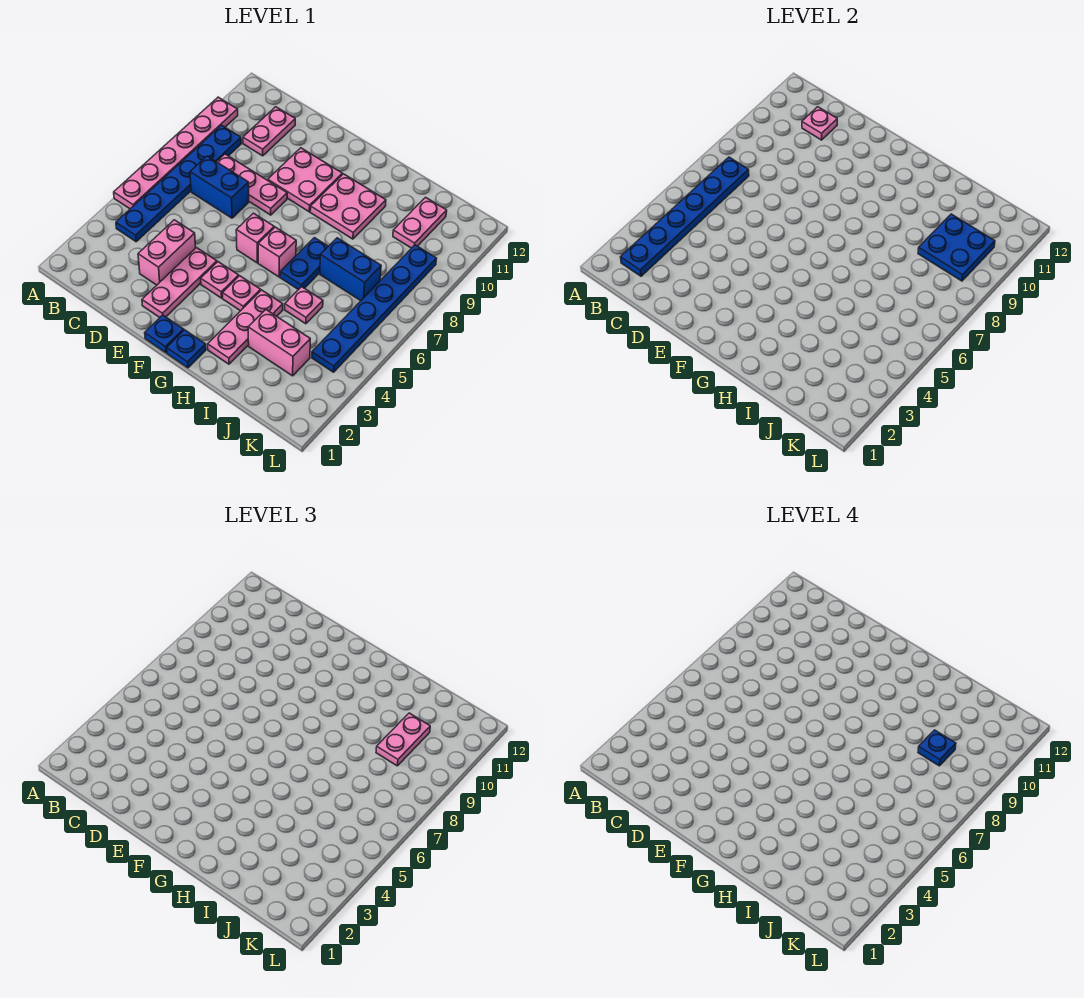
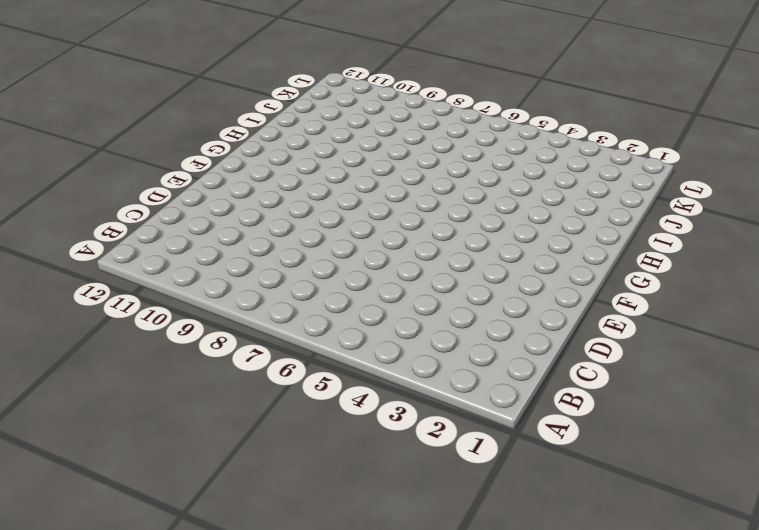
none -> pink plate A5:A10 level 1
none -> blue plate B4:B9 level 1
none -> blue brick C7:D7 level 1

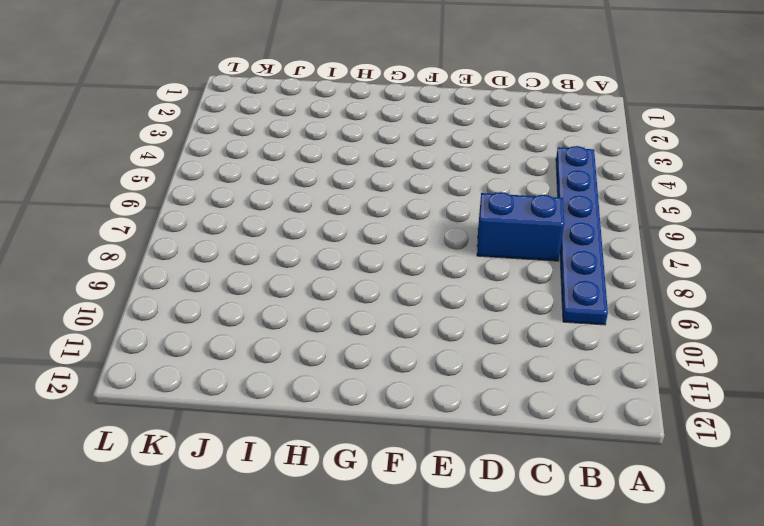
none -> pink plate A5:A10 level 1
none -> pink plate C8:E8 level 1
none -> pink plate C10:C11 level 1

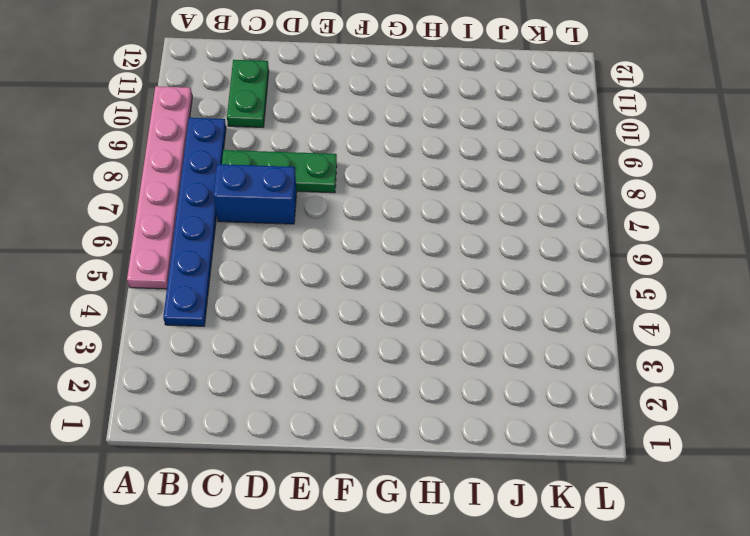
green plate C8:E8 level 1 -> pink plate C8:E8 level 1
green plate C10:C11 level 1 -> pink plate C10:C11 level 1
none -> pink brick D3:D4 level 1
none -> pink plate E2:E4 level 1
none -> pink plate E9:F10 level 1

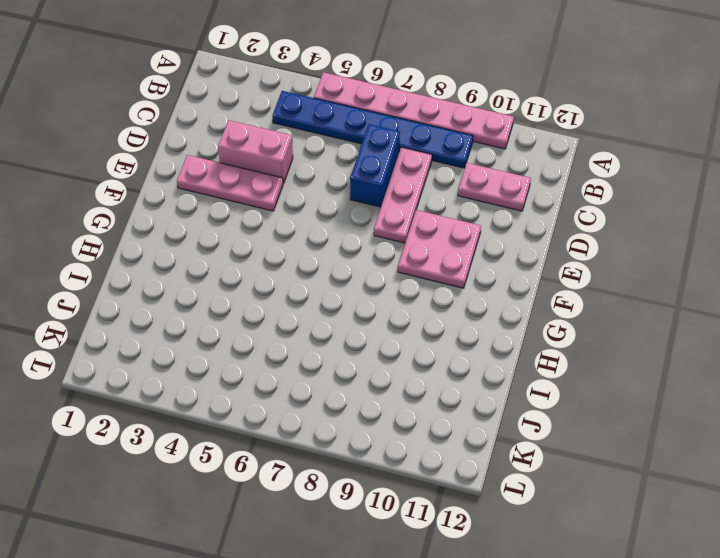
none -> blue plate F1 level 1
none -> pink plate F4 level 1
none -> pink brick F6 level 1

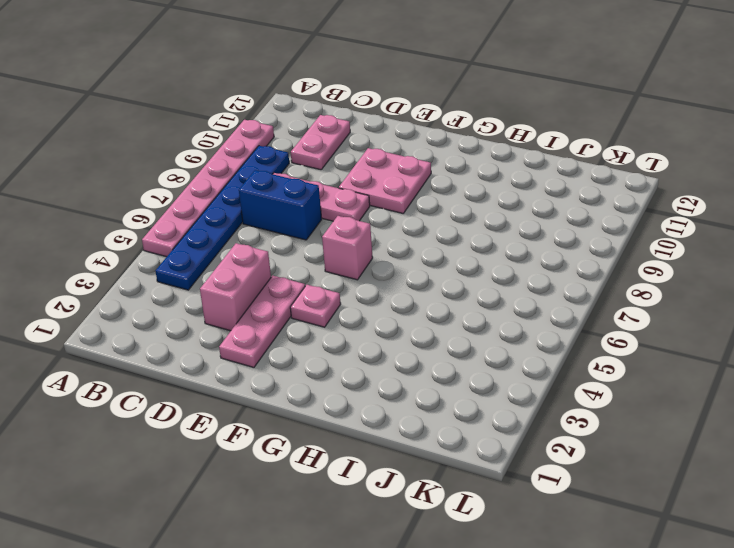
none -> blue plate F1 level 1
none -> blue plate G1 level 1
none -> pink plate G4 level 1

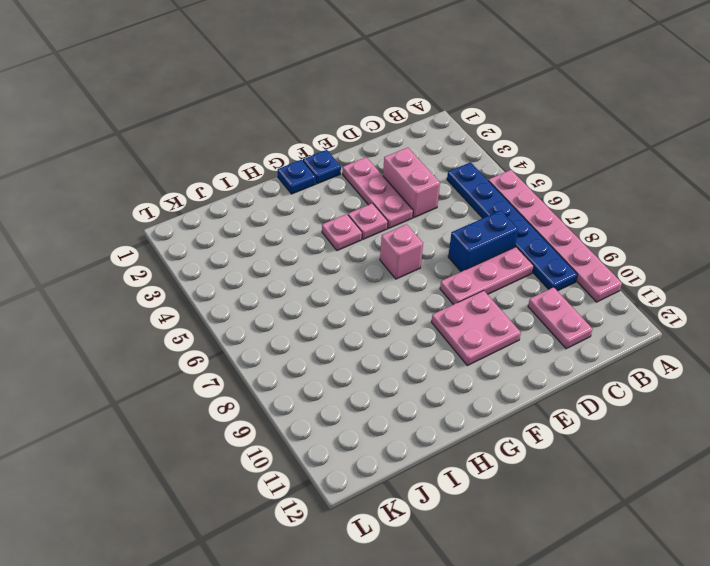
none -> pink brick G6 level 1
none -> pink plate G9:H10 level 1
none -> pink plate H2:H4 level 1

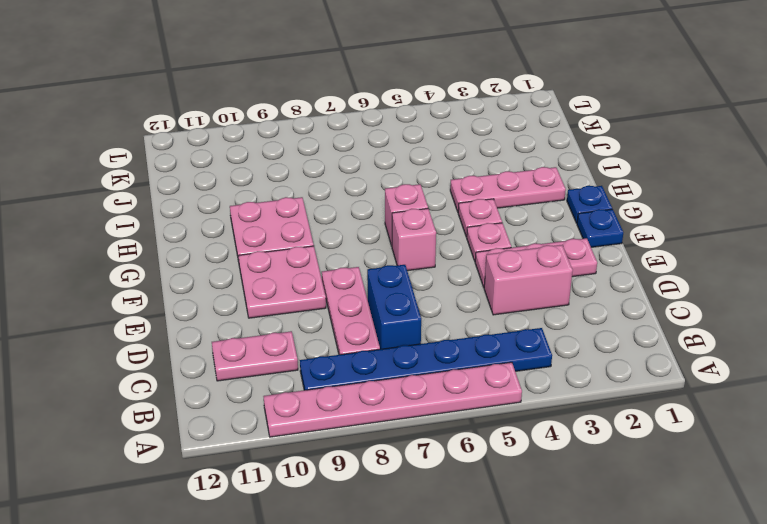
none -> blue plate H6:H7 level 1
none -> pink brick I3:J3 level 1
none -> pink plate I5 level 1

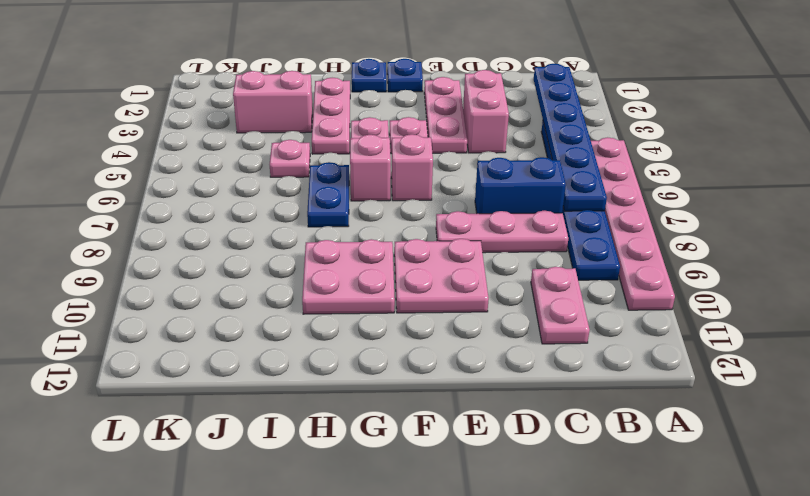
none -> blue brick I7:J7 level 1
none -> pink plate J10:J11 level 1
none -> blue plate K4:K9 level 1

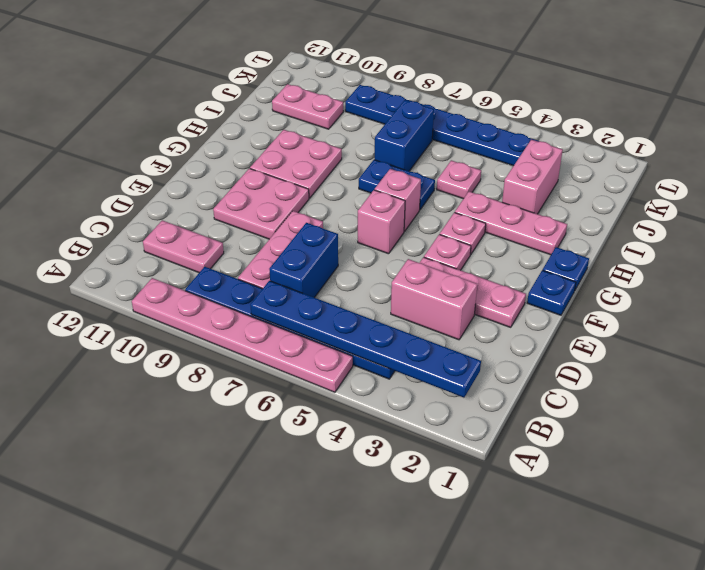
none -> pink plate C11 level 2
none -> blue plate J9:K10 level 2
none -> pink plate J9:J10 level 3

